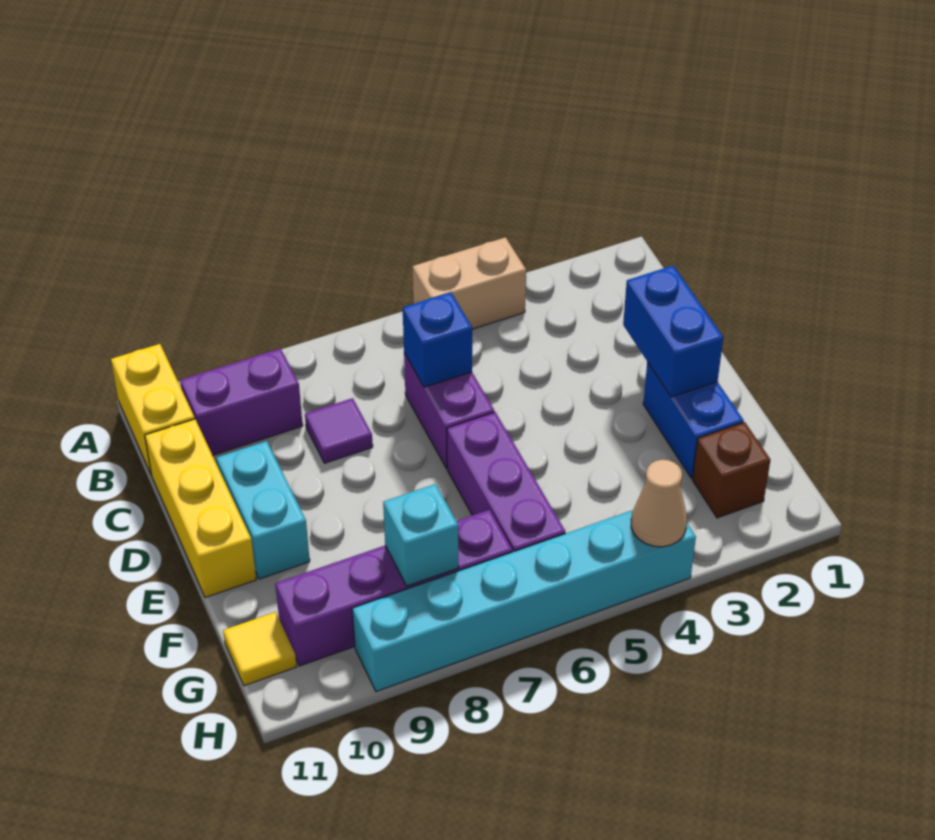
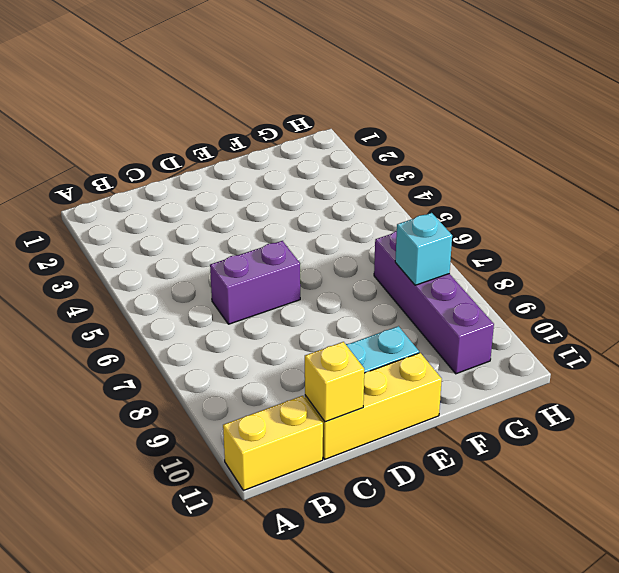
yellow brick C11 level 2 -> none
none -> tan brick A4:A5 level 1
none -> purple brick B9:B10 level 1
none -> purple tile C8 level 1

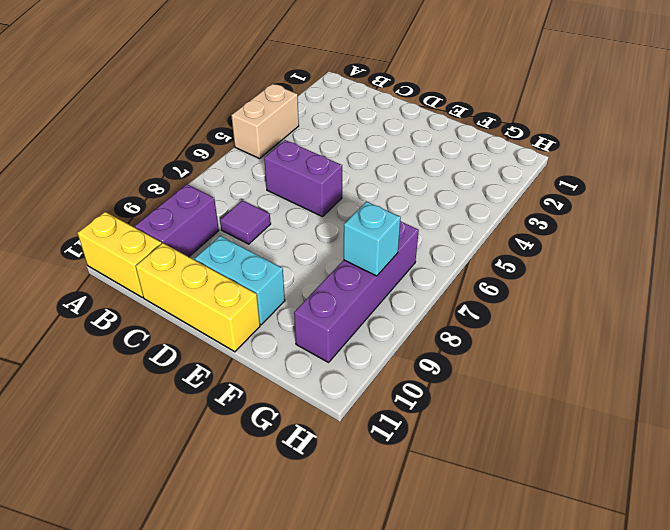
none -> blue brick E2:F2 level 1
none -> purple brick E6:G6 level 1
none -> brown brick G2 level 1

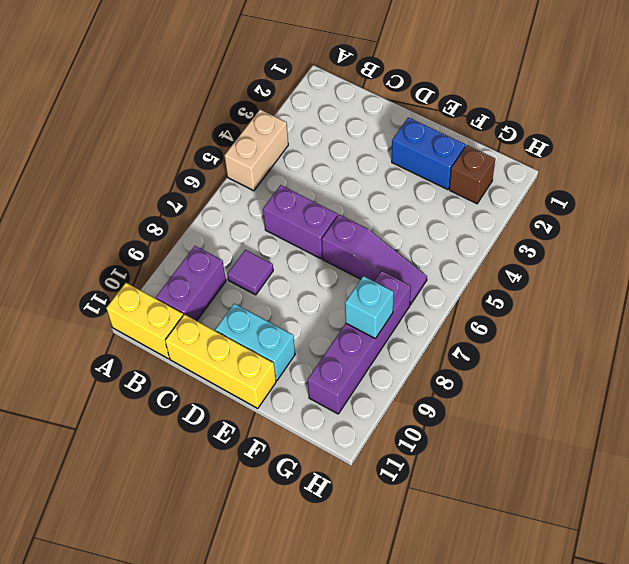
purple slope E6:G6 level 1 top E -> purple brick E6:G6 level 1
none -> yellow tile G11 level 1
none -> cyan brick H4:H9 level 1
none -> blue brick C6 level 2

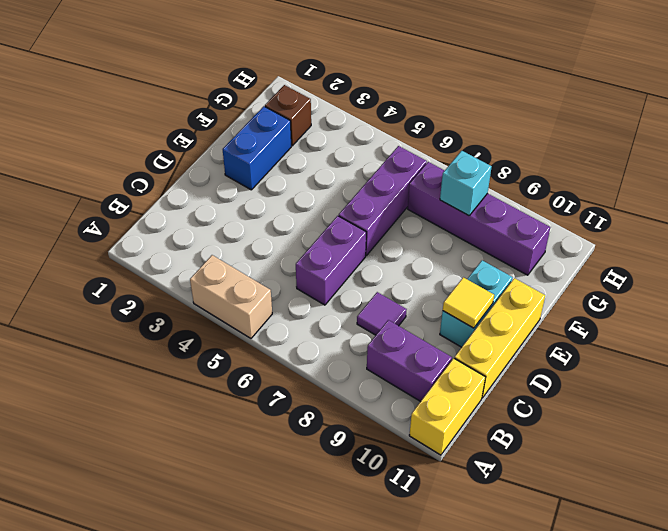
yellow tile D10 level 2 -> yellow tile G11 level 1
none -> cyan brick H4:H9 level 1
none -> blue brick C6 level 2
none -> blue brick D2:E2 level 2

